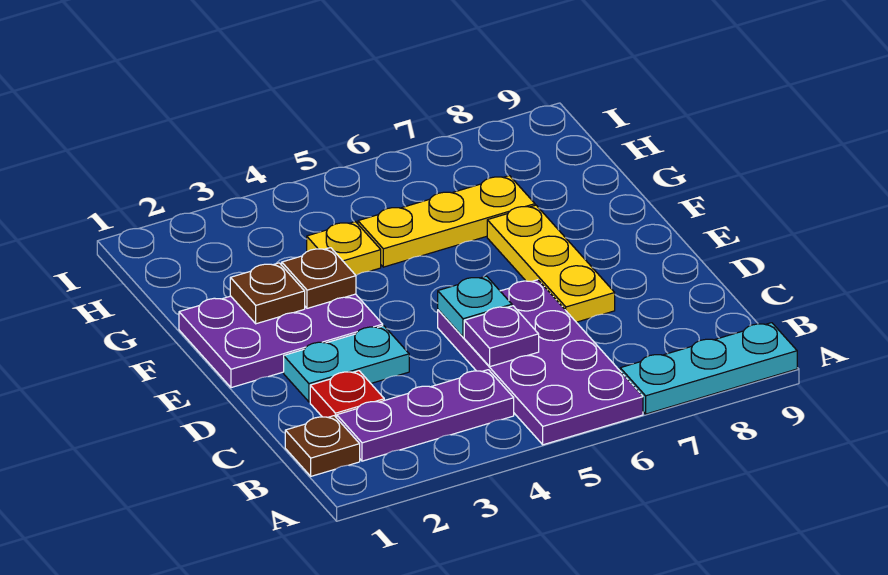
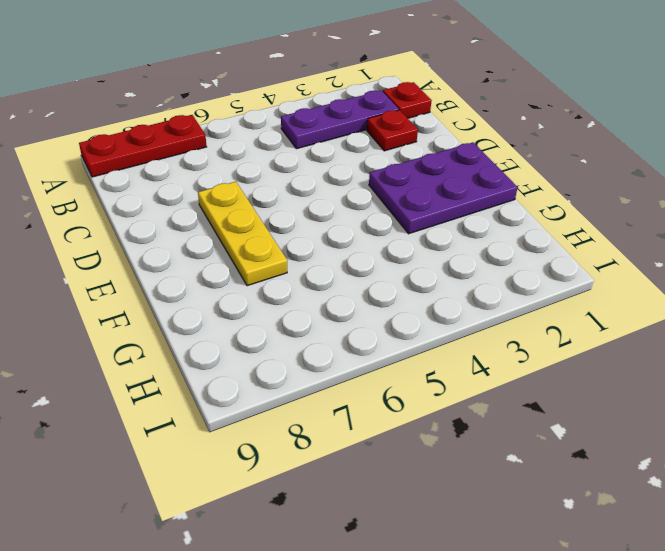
red plate A7:A9 level 1 -> cyan plate A7:A9 level 1
red plate B1 level 1 -> brown plate B1 level 1
none -> purple plate A5:D6 level 1
none -> cyan plate D2:D3 level 1
none -> yellow plate G4 level 1

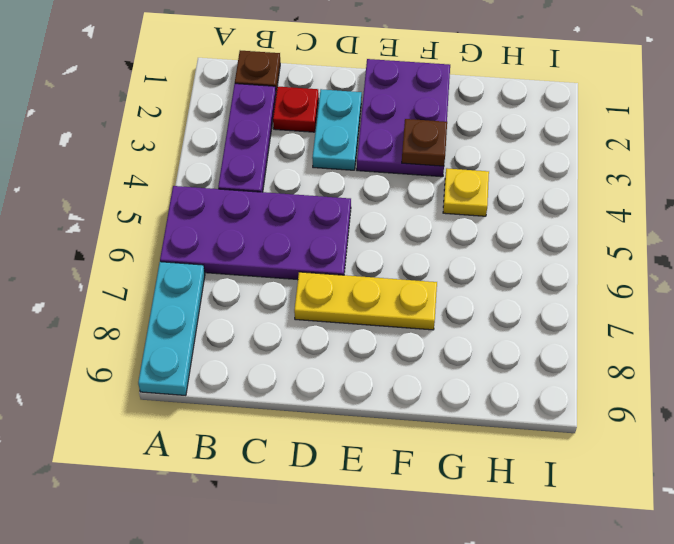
none -> yellow plate G5:G7 level 1
none -> purple plate C5 level 2
none -> cyan plate D5 level 2

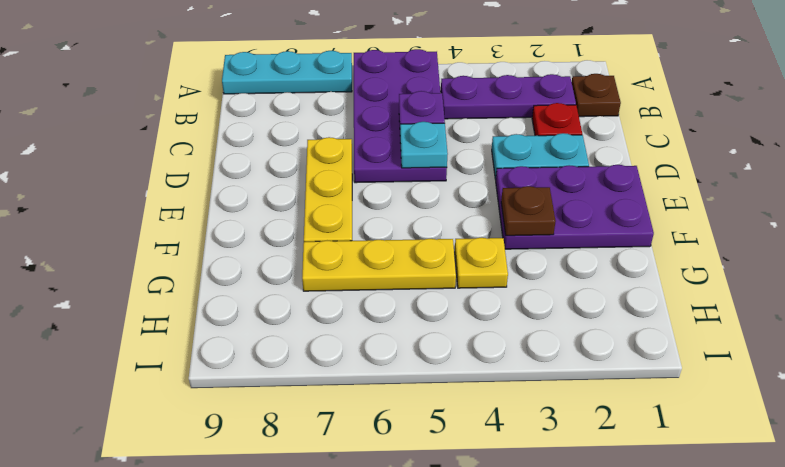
none -> brown plate F2 level 2

